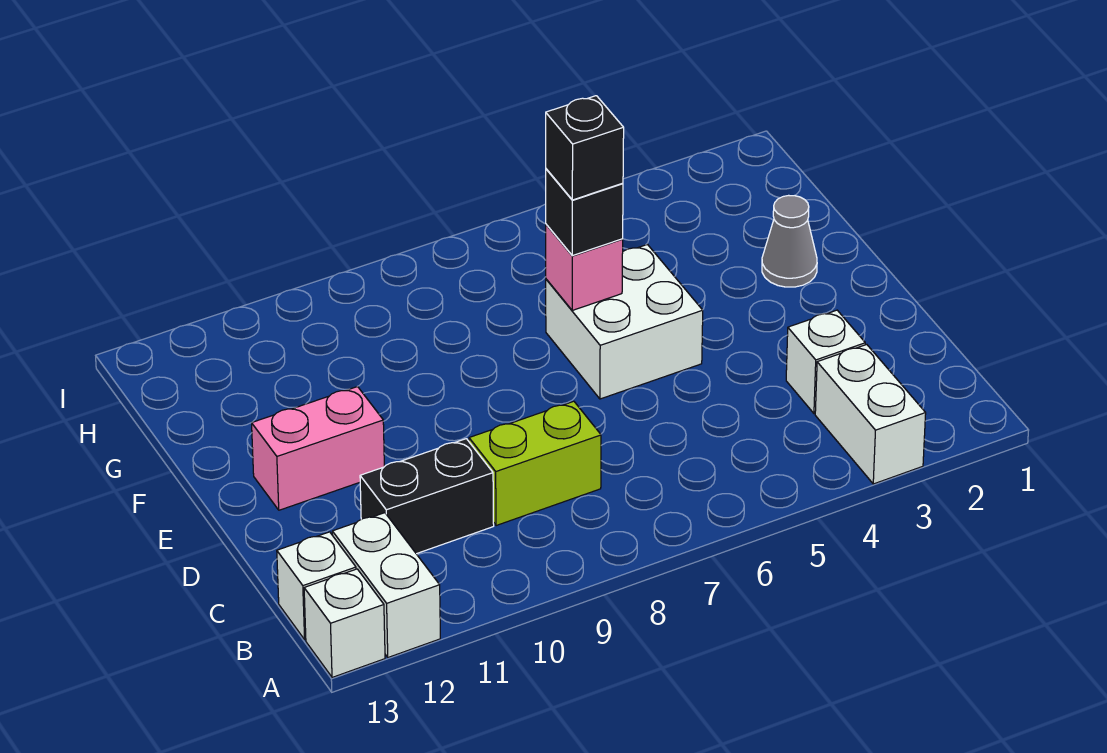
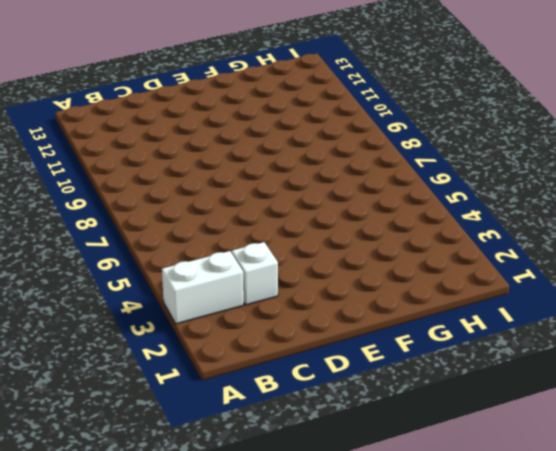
none -> white brick A12:B12 level 1
none -> white brick A13 level 1
none -> white brick B13 level 1

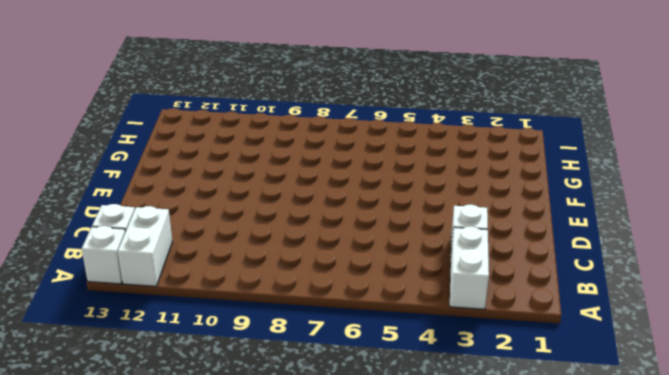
none -> lime brick C8:C9 level 1
none -> black brick C10:C11 level 1
none -> white brick E5:F6 level 1

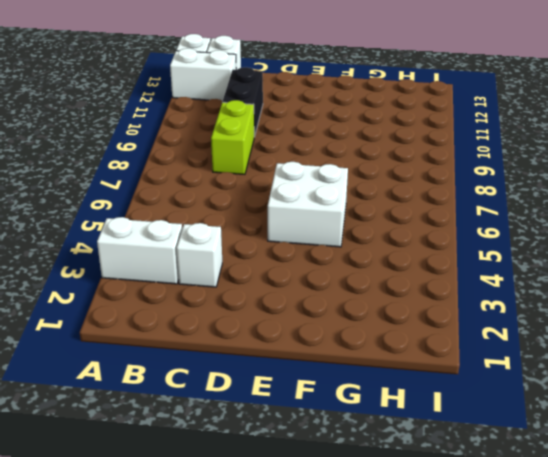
none -> pink brick E11:E12 level 1
none -> grey cone F2 level 1
none -> pink brick F6 level 2

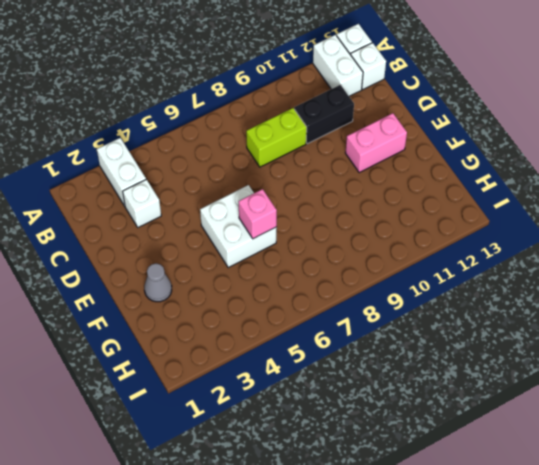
none -> black brick F6 level 3
none -> black brick F6 level 4

